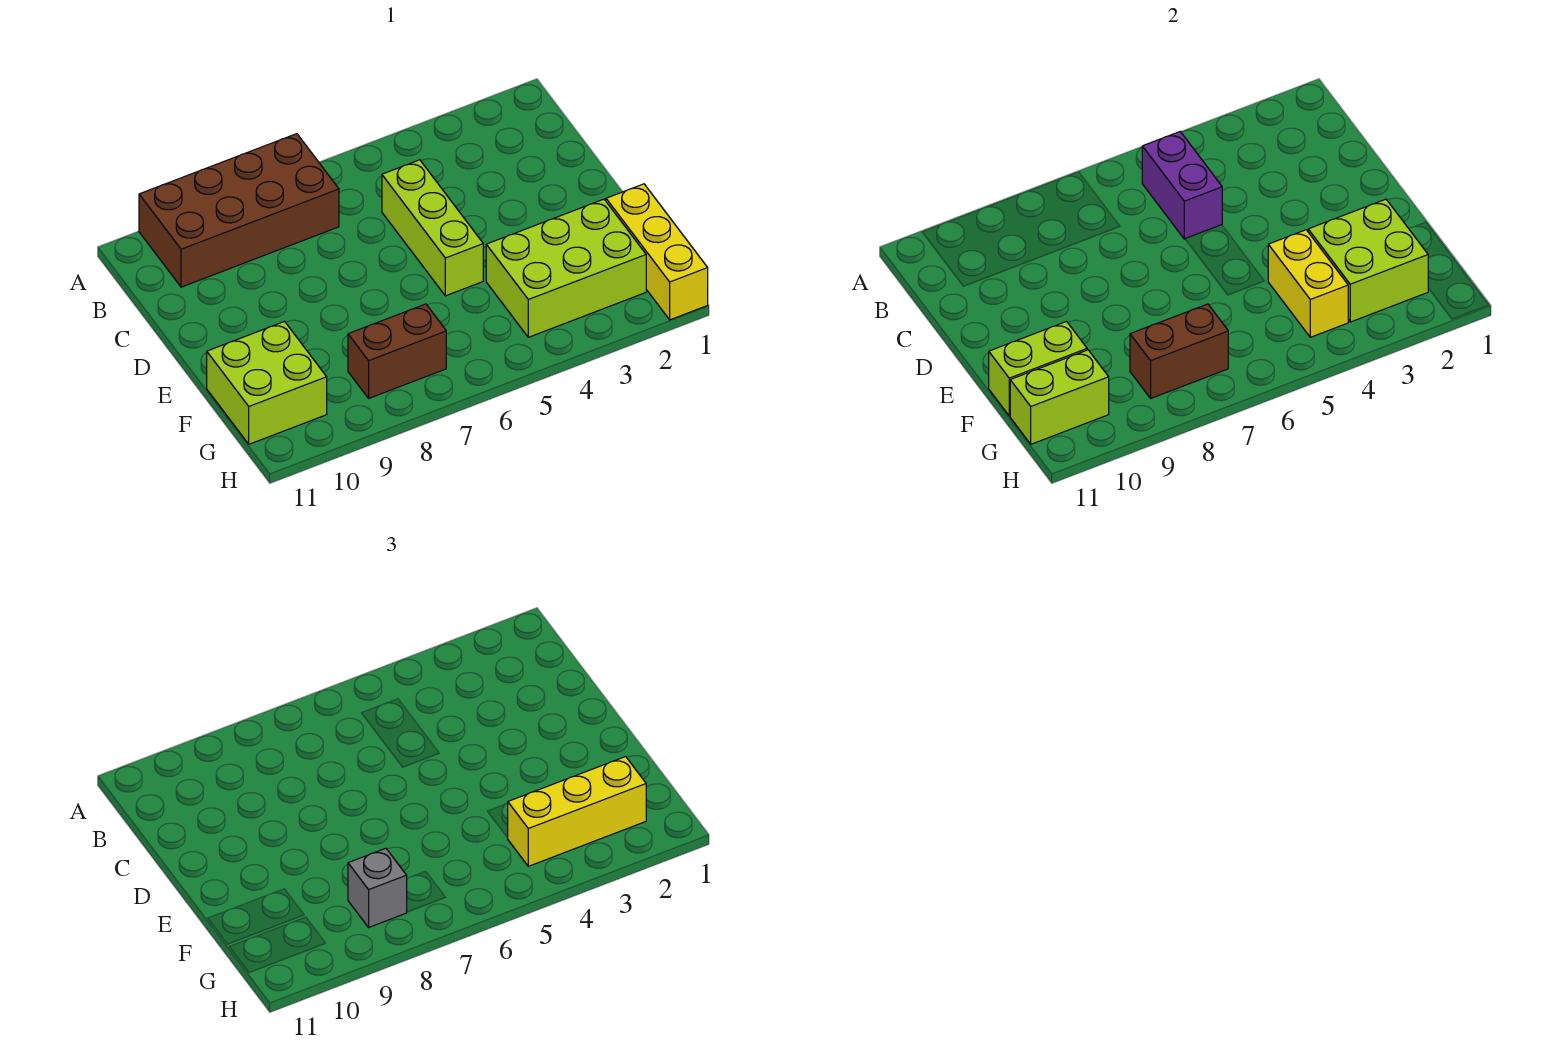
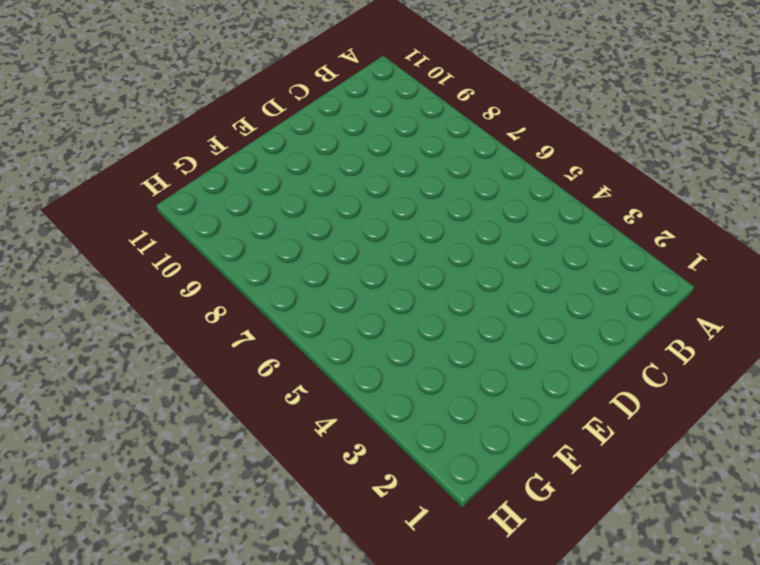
none -> brown brick A7:B10 level 1
none -> lime brick C5:E5 level 1
none -> yellow brick F1:H1 level 1

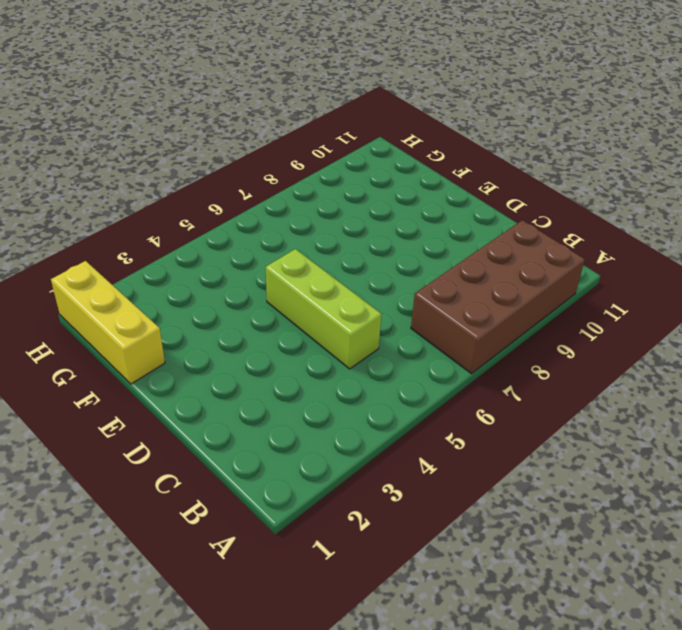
none -> lime brick F2:G4 level 1
none -> lime brick F10:G11 level 1
none -> brown brick G7:G8 level 1

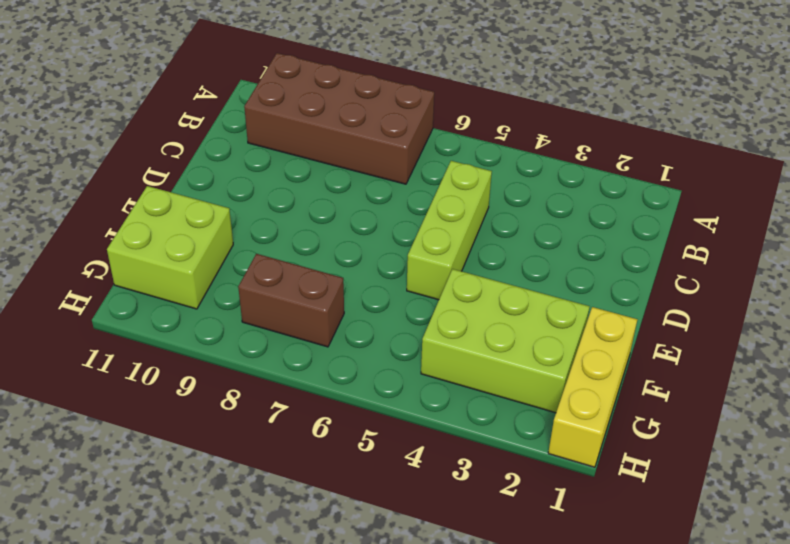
none -> purple brick B5:C5 level 2
none -> lime brick F2:G3 level 2
none -> yellow brick F4:G4 level 2

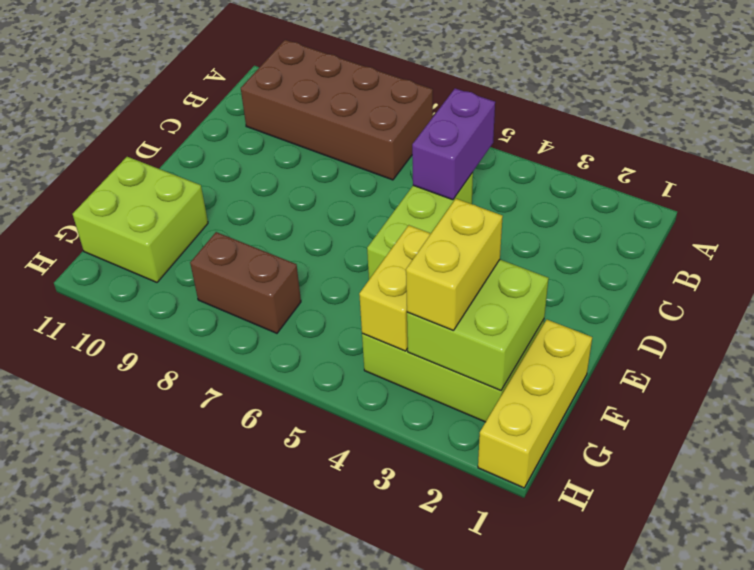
yellow brick F3:G3 level 3 -> yellow brick G2:G4 level 3
none -> lime brick F10:F11 level 2
none -> brown brick G7:G8 level 2
none -> lime brick G10:G11 level 2

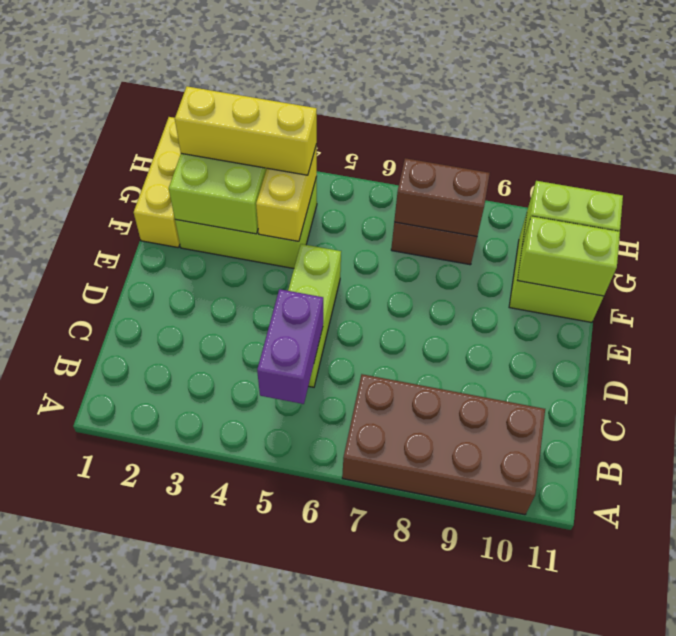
none -> grey brick G8 level 3

